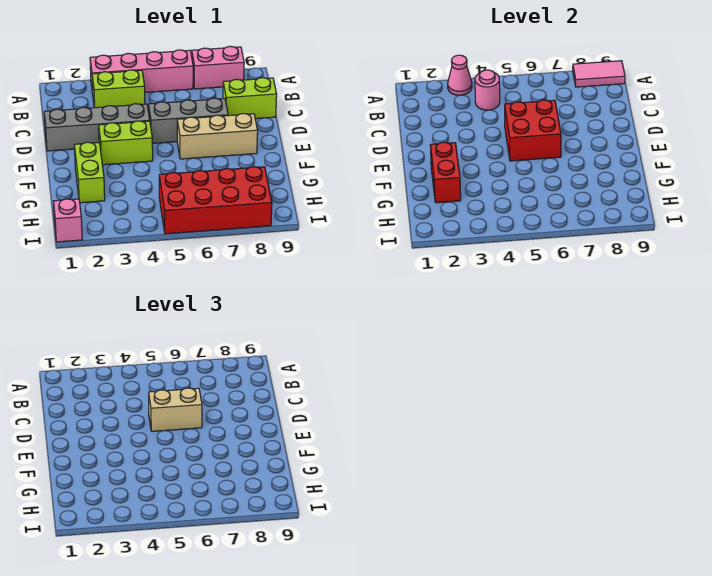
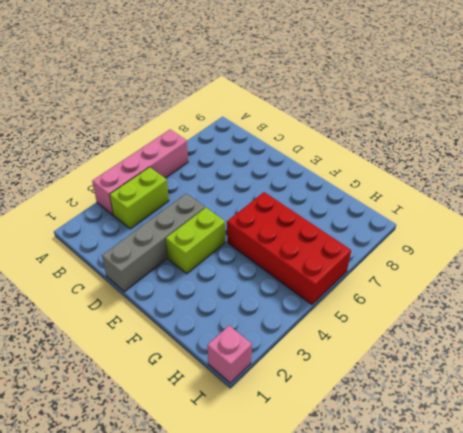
red brick F5:I6 level 1 -> red brick H5:I8 level 1
none -> pink brick A7:A8 level 1
none -> lime brick C8:C9 level 1
none -> grey brick D5:D7 level 1

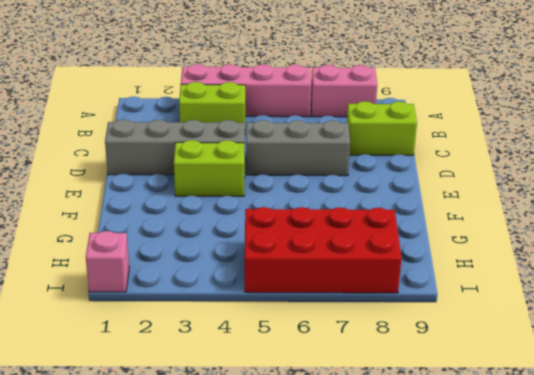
none -> tan brick E6:E8 level 1
none -> lime brick F2:G2 level 1
none -> pink cone A3 level 2

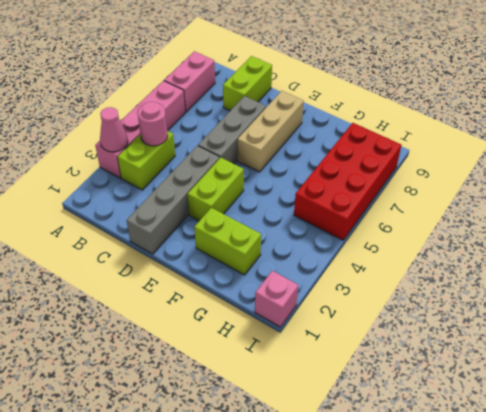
none -> pink tile A8:A9 level 2
none -> red brick D5:E6 level 2
none -> red brick F2:G2 level 2

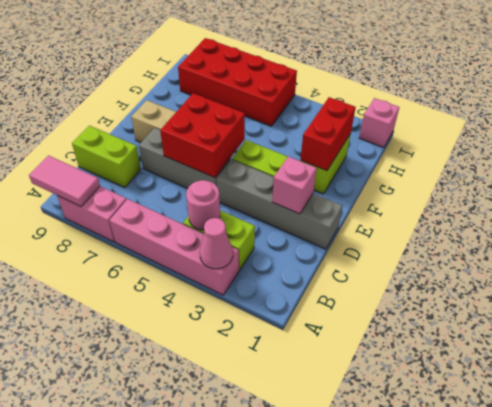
pink brick D2 level 2 -> none
none -> tan brick D5:D6 level 3

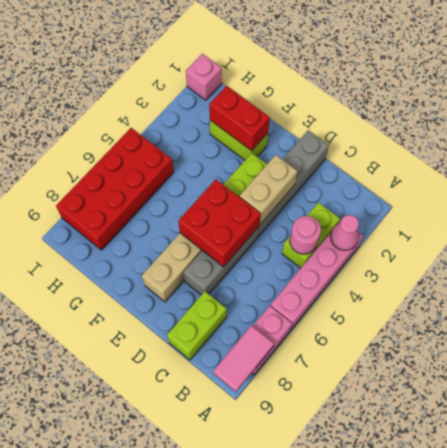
tan brick D3:D4 level 2 -> tan brick D5:D6 level 3

